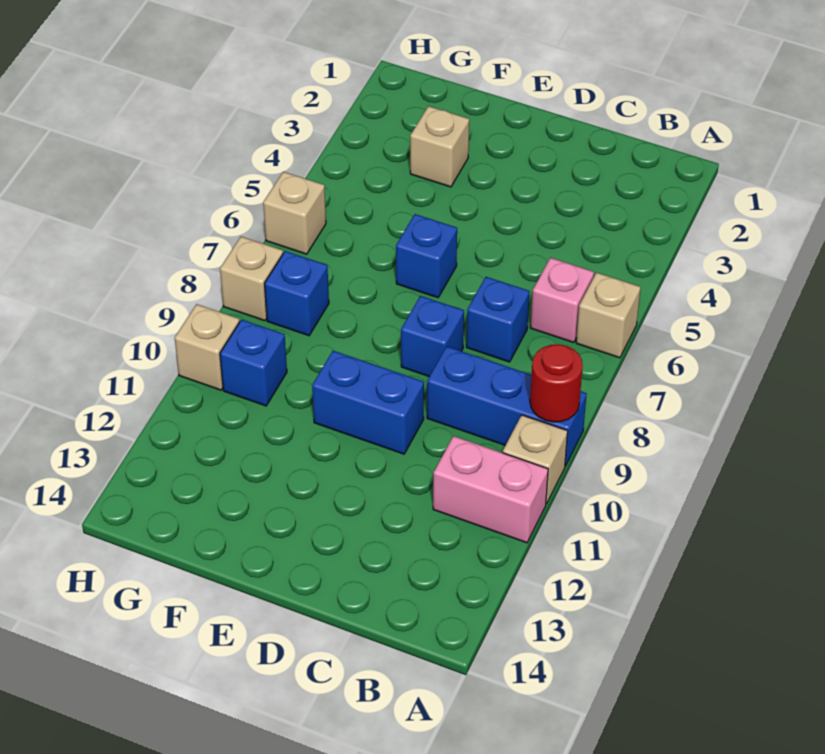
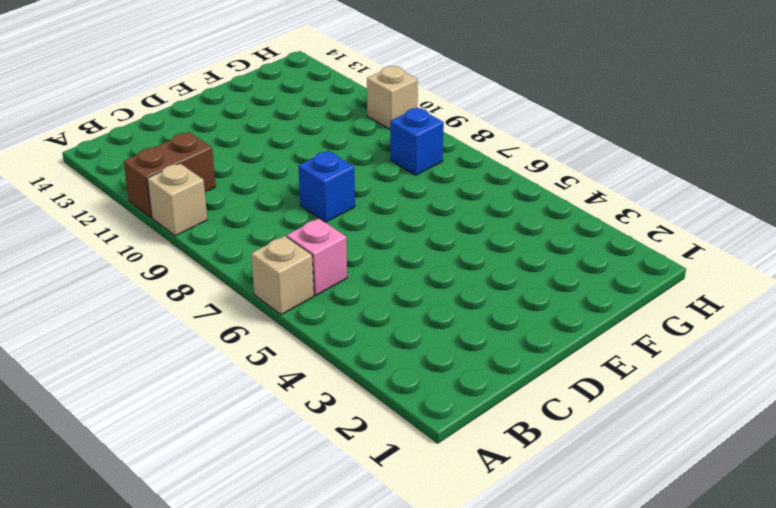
brown brick A11:B11 level 1 -> pink brick A11:B11 level 1
none -> blue brick A9:C9 level 1
none -> blue brick C7 level 1
none -> blue brick D10:E10 level 1

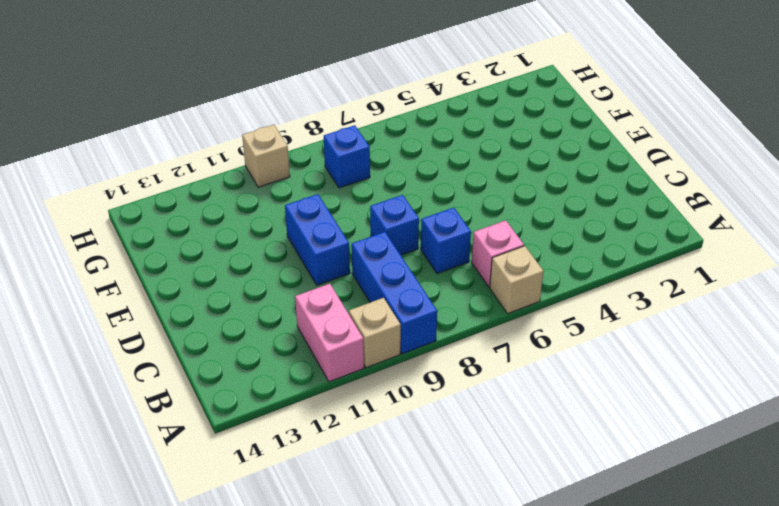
none -> blue brick E6 level 1
none -> tan brick F3 level 1
none -> blue brick G10 level 1

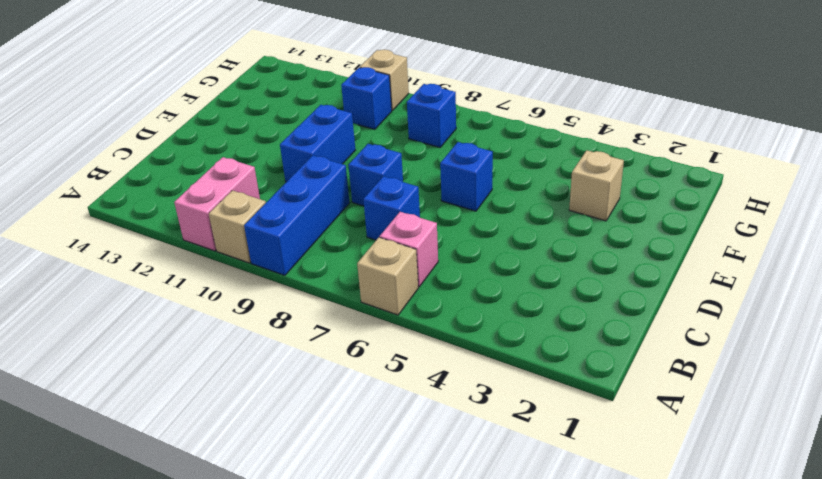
none -> tan brick H6 level 1
none -> tan brick H8 level 1
none -> red round brick A9 level 2

